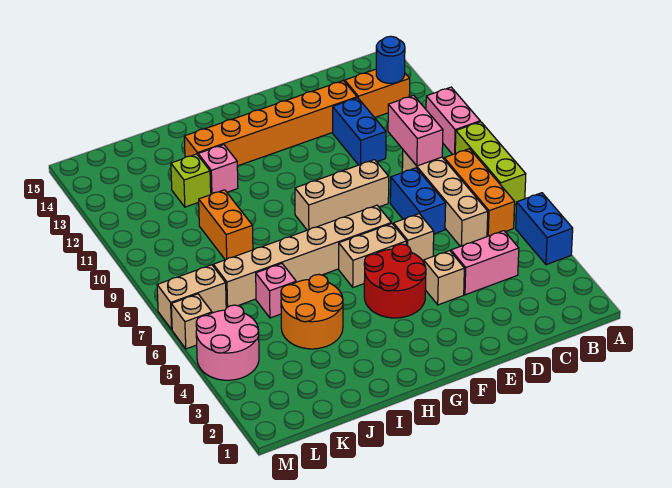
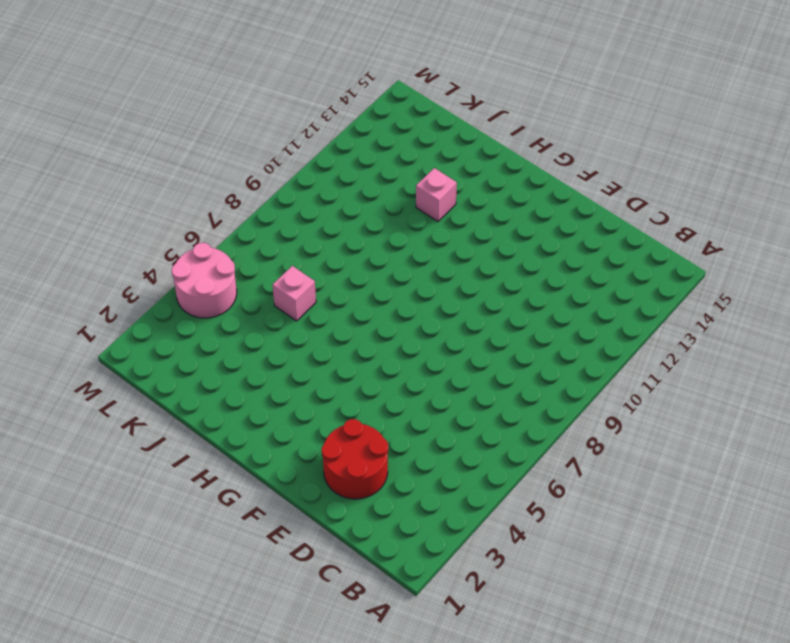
red round brick D2:E3 level 1 -> red round brick F4:G5 level 1
none -> blue brick A4:A5 level 1
none -> lime brick A7:A9 level 1
none -> pink brick A10:A11 level 1

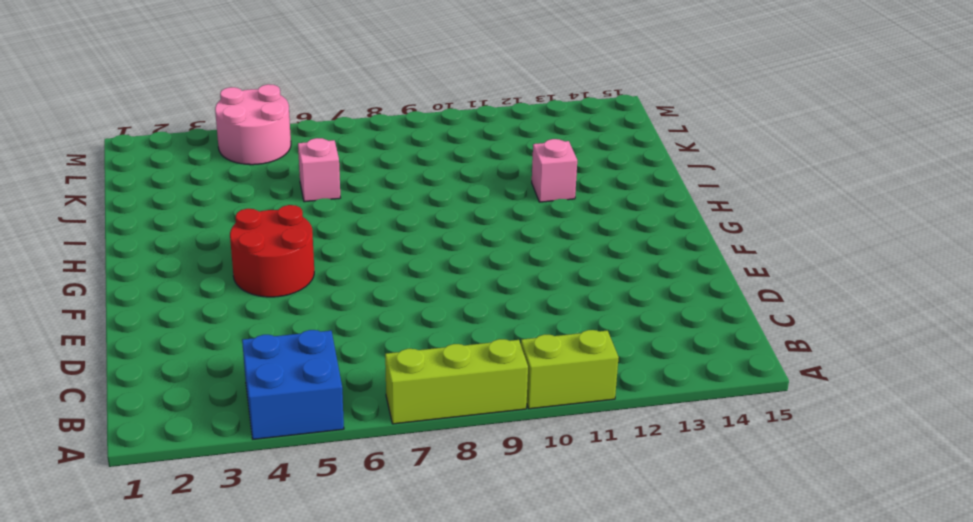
blue brick A4:B5 level 1 -> blue brick A4:A5 level 1
lime brick A10:A11 level 1 -> pink brick A10:A11 level 1
none -> orange brick B6:B8 level 1
none -> orange brick B13:C13 level 1
none -> pink brick C4:D4 level 1

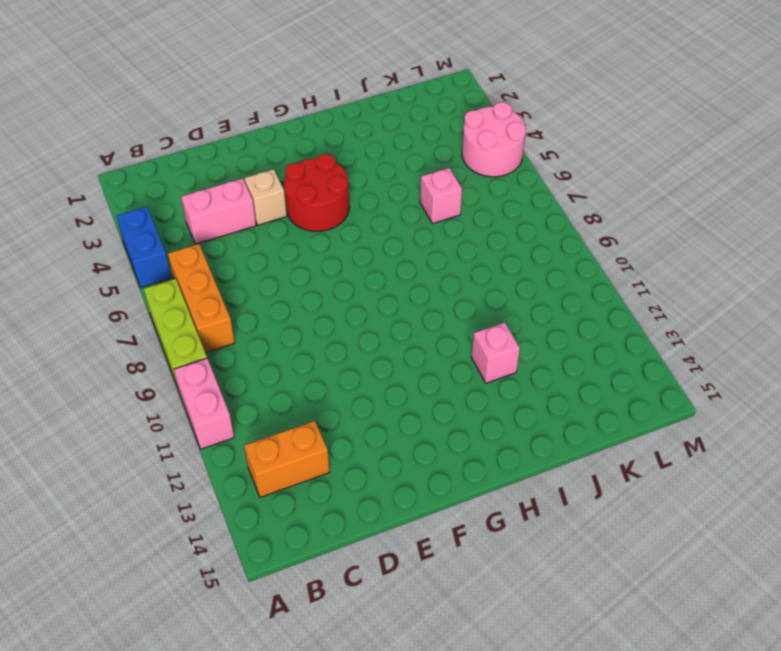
none -> tan brick C6:C9 level 1
none -> blue brick D7:D8 level 1
none -> blue brick D11:D12 level 1

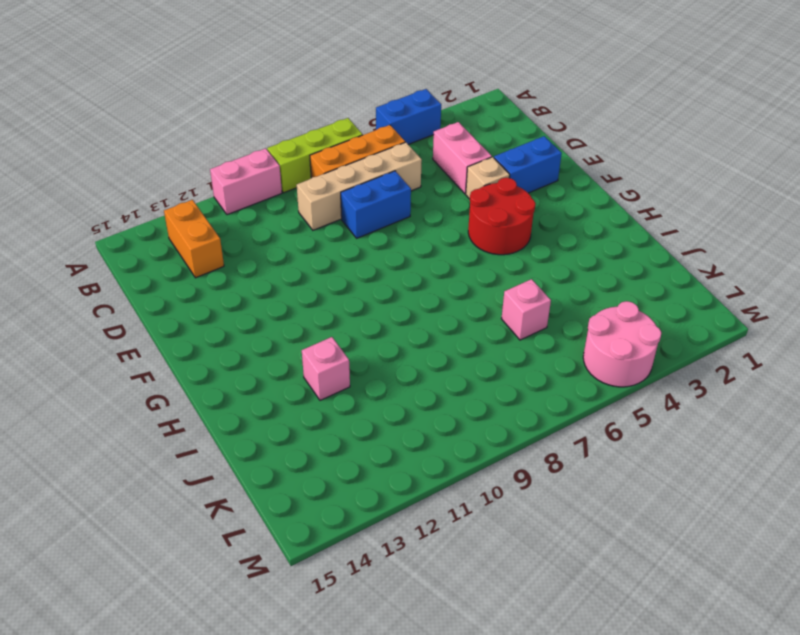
blue brick E2:E3 level 1 -> blue brick D11:D12 level 1
none -> orange brick D13:I13 level 1
none -> tan brick E6 level 1
none -> tan brick E9:G9 level 1

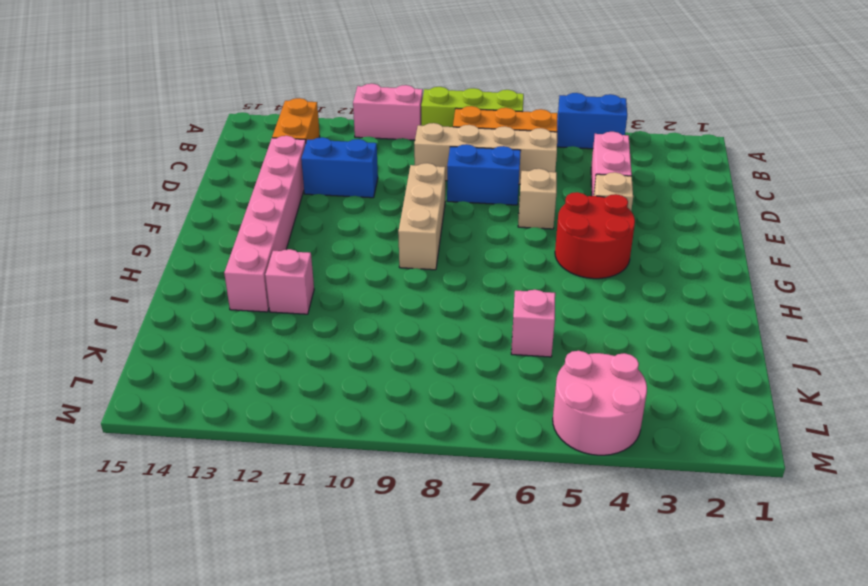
pink brick D13:I13 level 1 -> orange brick D13:I13 level 1
none -> tan brick F6:G6 level 1
none -> tan brick F7:K7 level 1
none -> orange round brick I4:J5 level 1

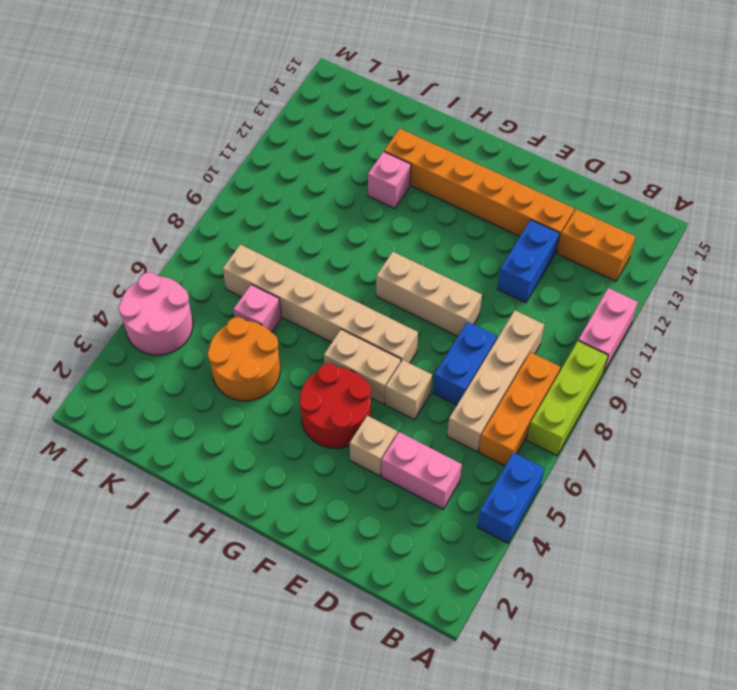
none -> orange brick J9:J10 level 1
none -> lime brick J12 level 1
none -> tan brick L7:M7 level 1

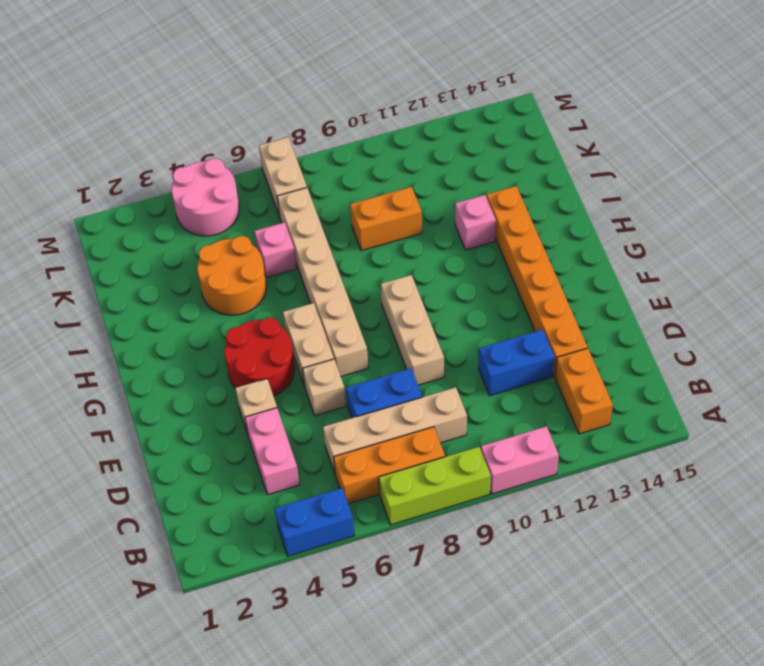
none -> lime brick J12 level 1
none -> tan brick M6 level 1
none -> blue round brick B13 level 2

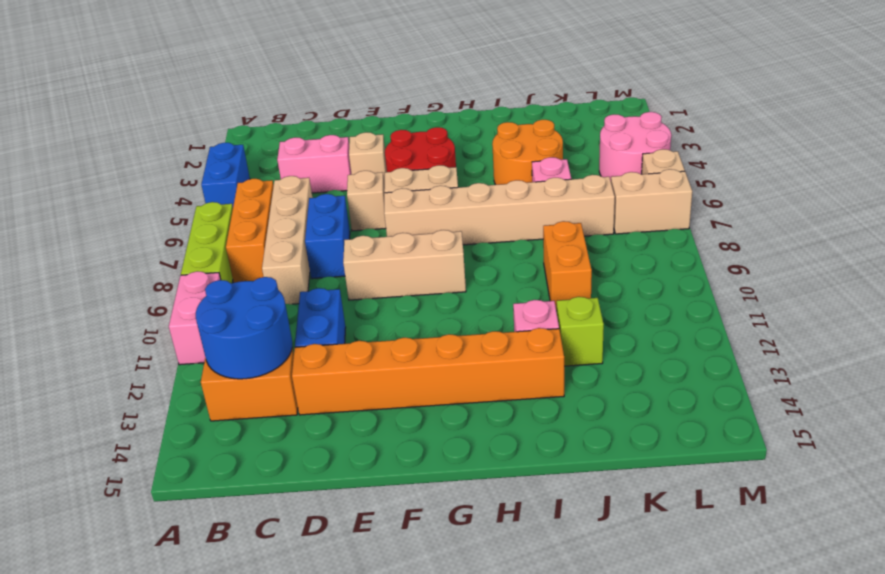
blue round brick B12:C13 level 2 -> blue round brick B13 level 2
none -> pink brick C9:C10 level 2

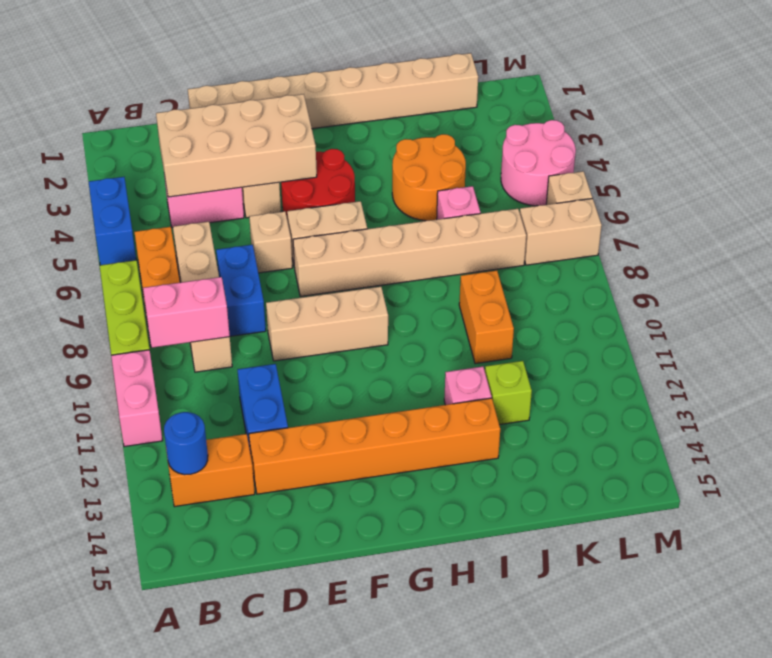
pink brick B9:C9 level 2 -> pink brick C9:C10 level 2
tan brick C3:F4 level 2 -> none
tan brick D1:K1 level 1 -> none

